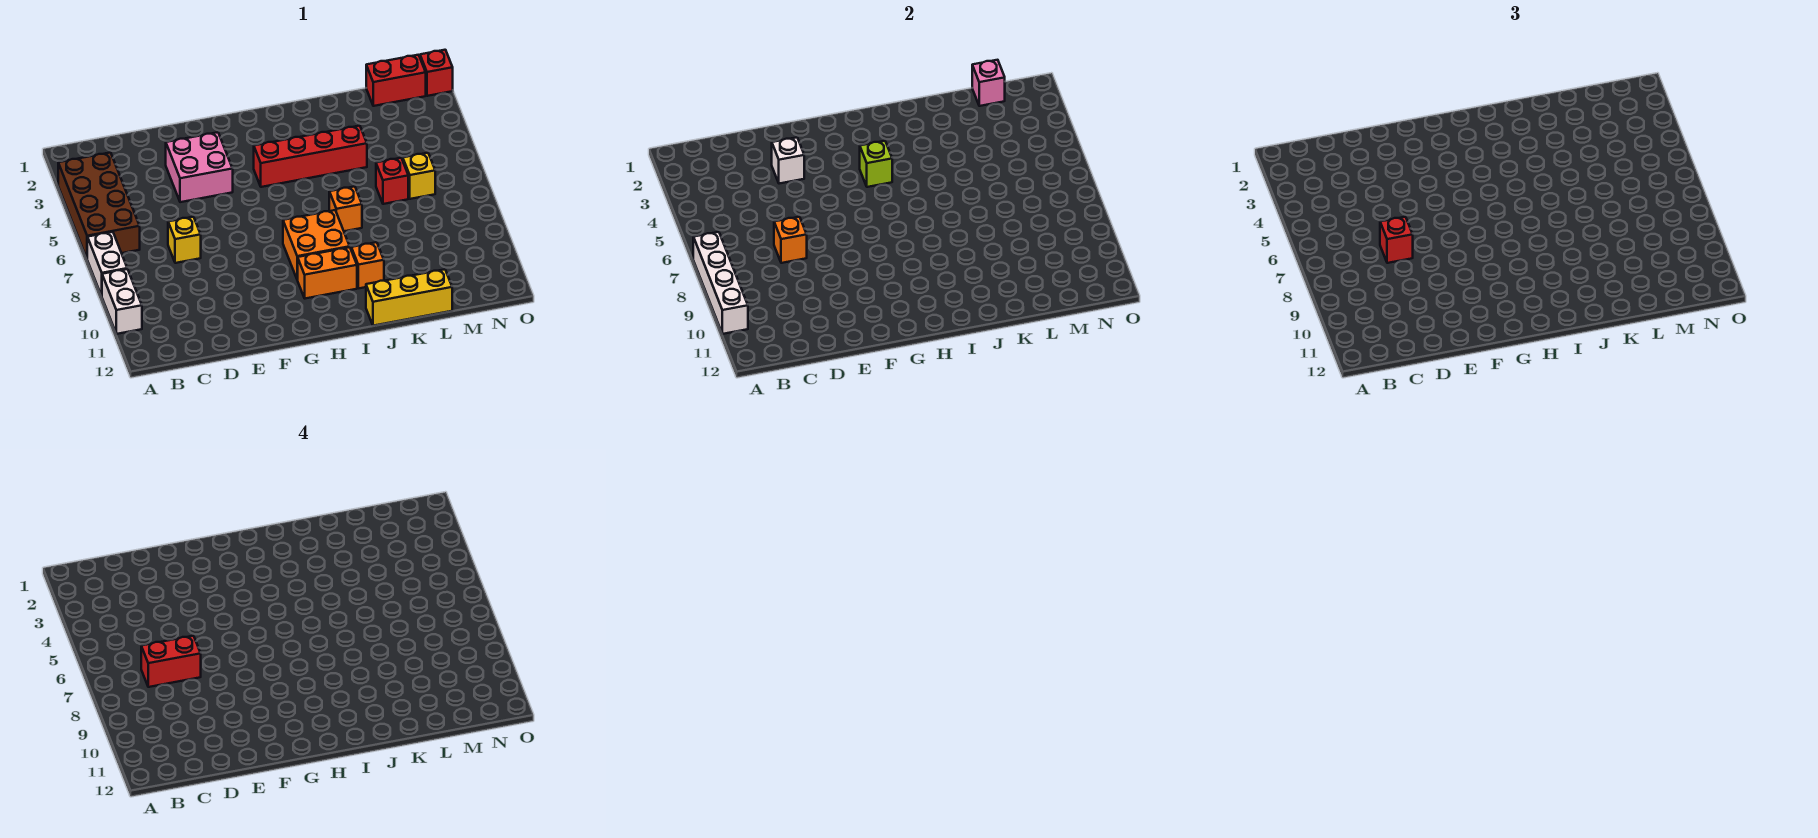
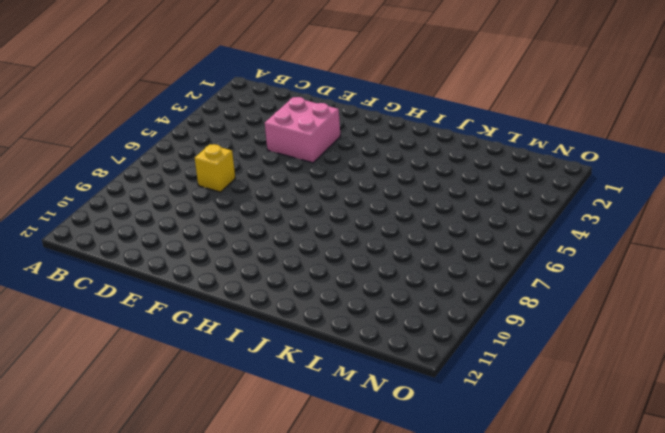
none -> brown brick A3:B6 level 1
none -> white brick A7:A8 level 1
none -> white brick A9:A10 level 1

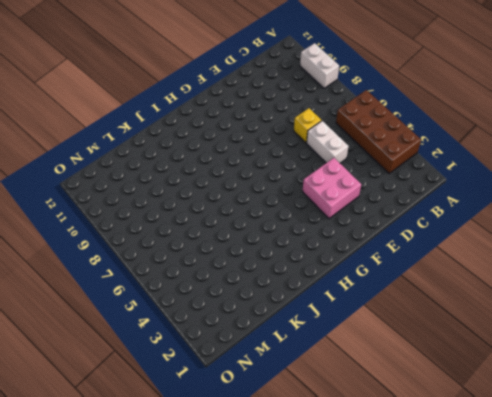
white brick D5:D6 level 1 -> white brick A7:A8 level 1
none -> red brick H4:K4 level 1
none -> orange brick H8:I9 level 1
none -> orange brick H10:I10 level 1

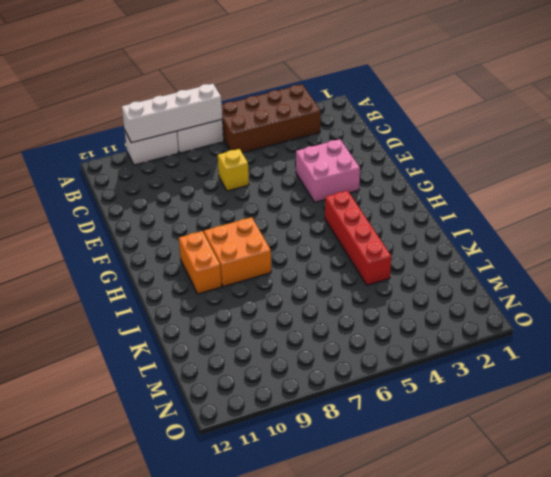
none -> orange brick J7 level 1
none -> orange brick J10 level 1
none -> yellow brick J12:L12 level 1

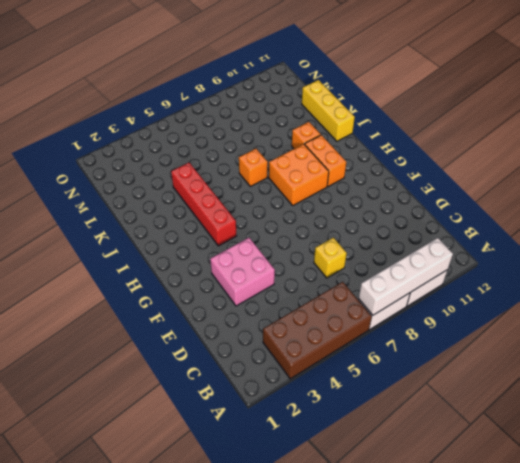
none -> red brick L6 level 1
none -> red brick M1:N1 level 1
none -> yellow brick M6 level 1

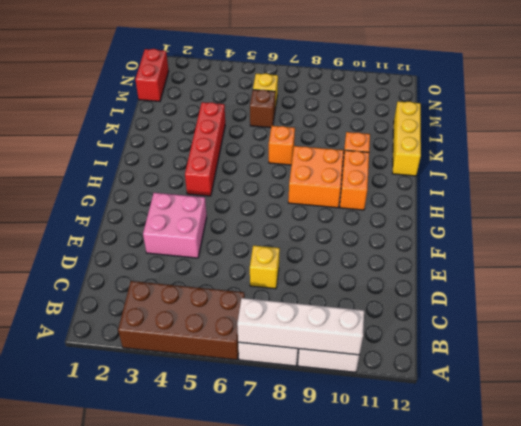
brown brick L6 level 1 -> red brick L6 level 1
none -> red brick O1 level 1
none -> orange brick D7 level 2
none -> white brick E3 level 2

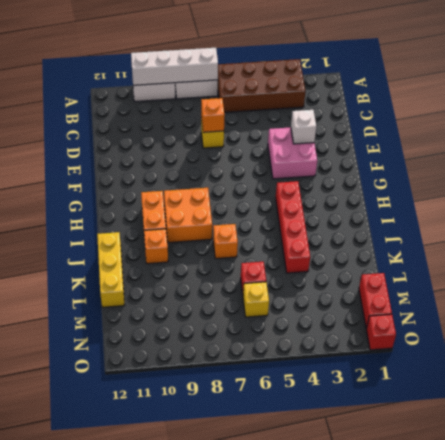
none -> lime brick H4 level 2
none -> pink brick M1 level 2
none -> red brick D7 level 3

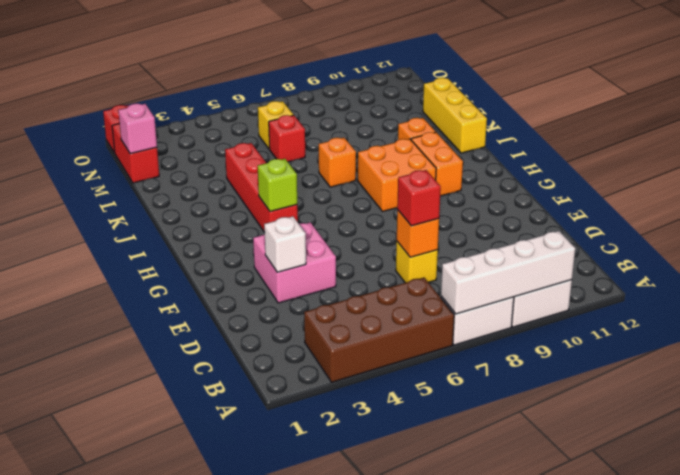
none -> red brick C7:D7 level 4

